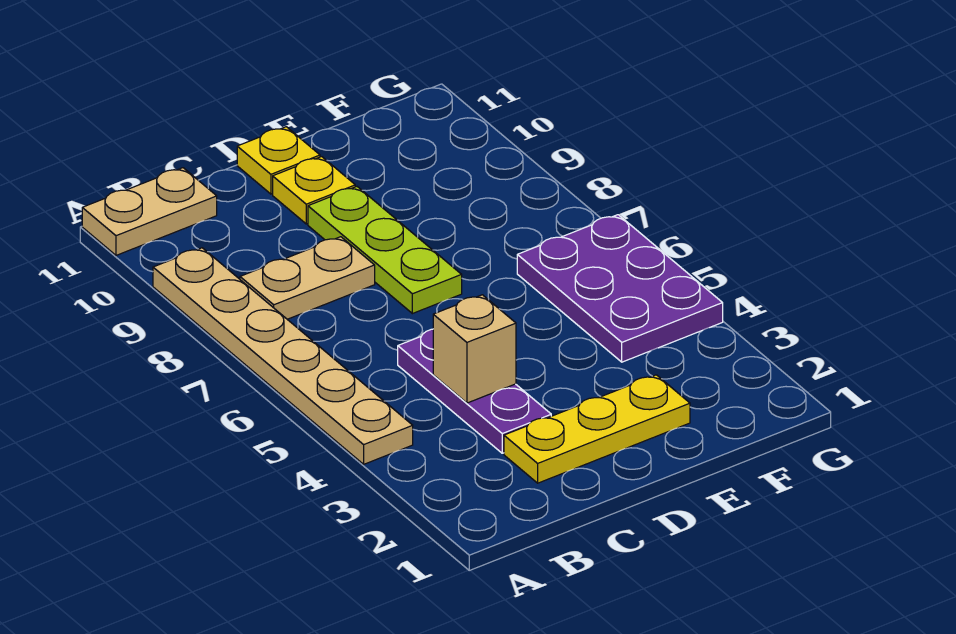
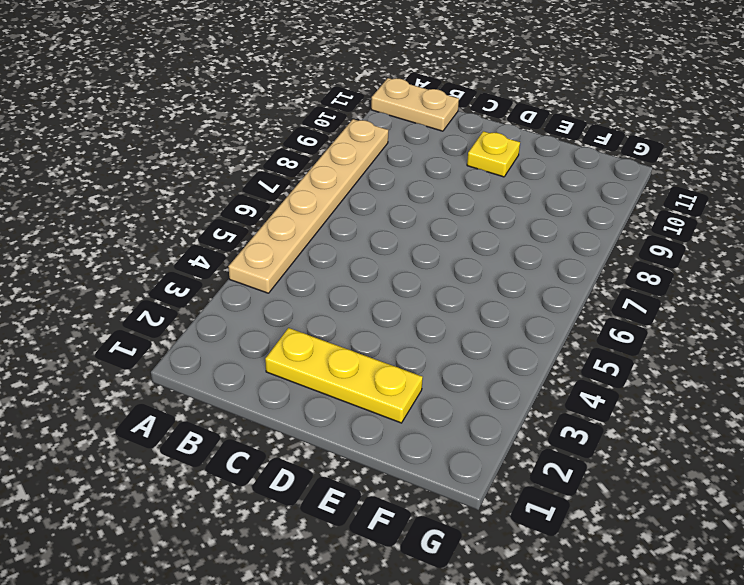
none -> tan plate B8:C8 level 1
none -> purple plate C3:C5 level 1

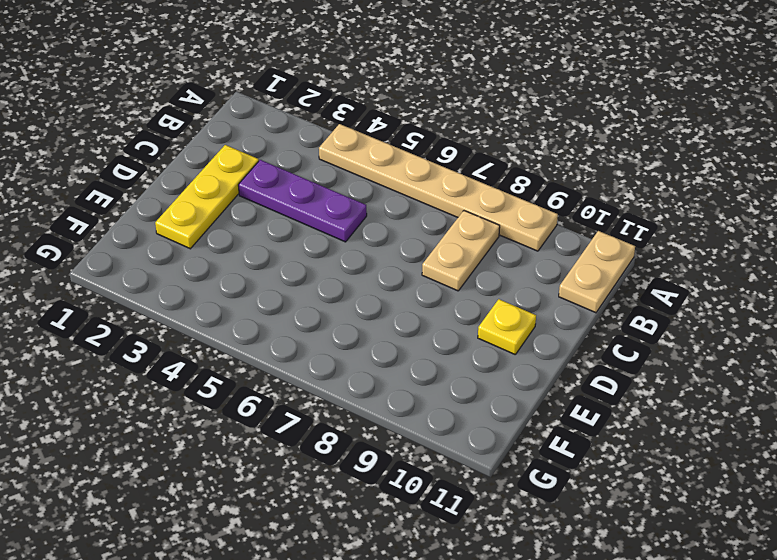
none -> lime plate D7:D9 level 1
none -> yellow plate D11 level 1

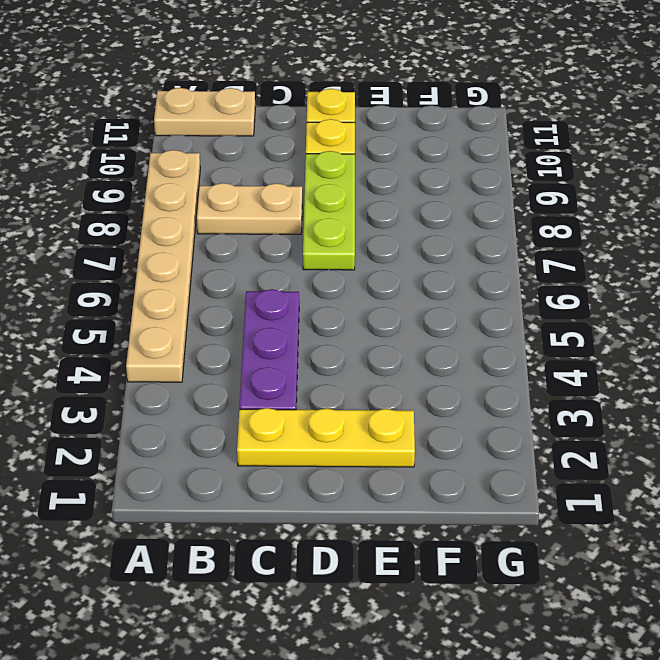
none -> purple plate F4:G6 level 1
none -> tan brick C4 level 2

